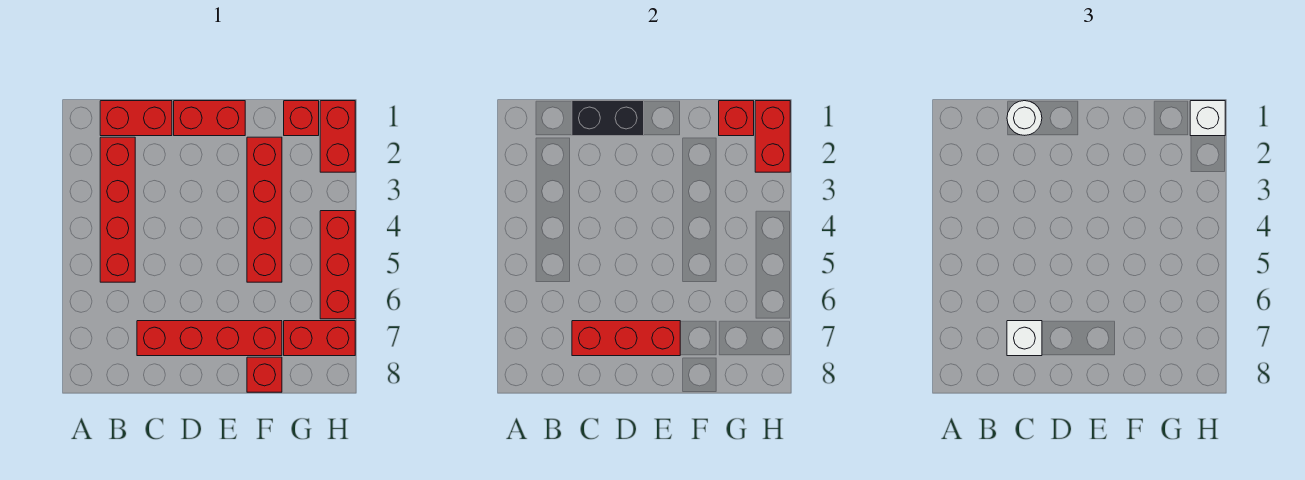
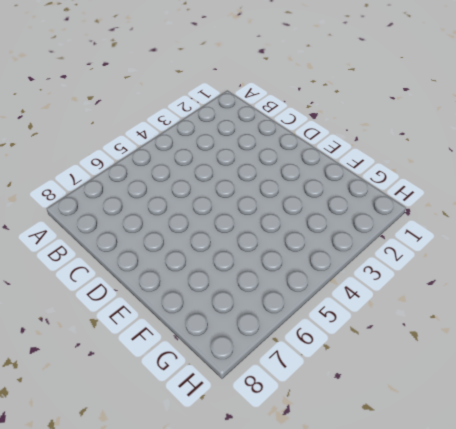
none -> red brick B1:C1 level 1
none -> red brick B2:B5 level 1
none -> red brick C7:F7 level 1

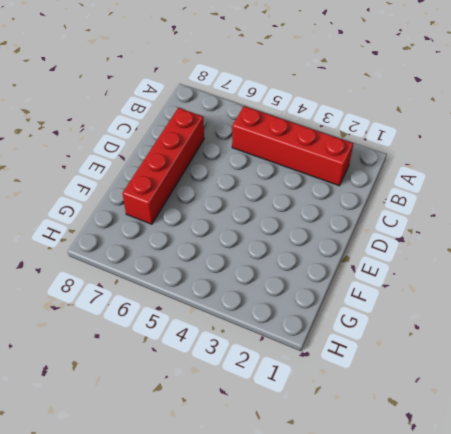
none -> red brick B1:C1 level 1
none -> red brick D1:E1 level 1
none -> red brick F2:F5 level 1

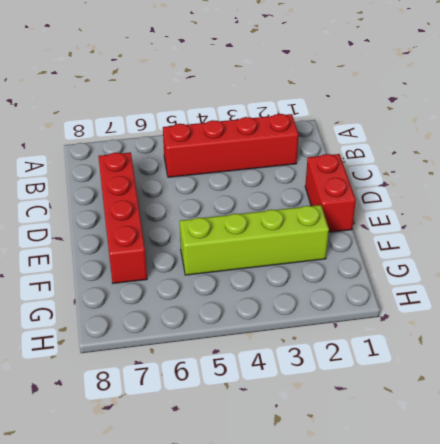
lime brick F2:F5 level 1 -> red brick F2:F5 level 1
none -> red brick B1:C1 level 1
none -> red brick F8 level 1
none -> red brick G1 level 1

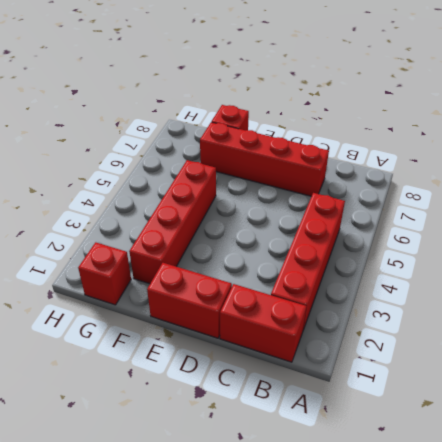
none -> red brick G7:H7 level 1
none -> red brick H1:H2 level 1
none -> red brick H4:H6 level 1

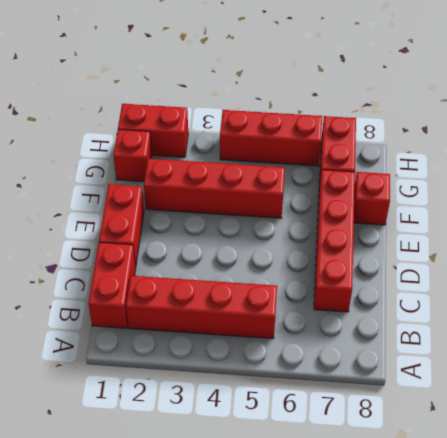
none -> black brick C1:D1 level 2
none -> red brick C7:E7 level 2
none -> red brick G1 level 2

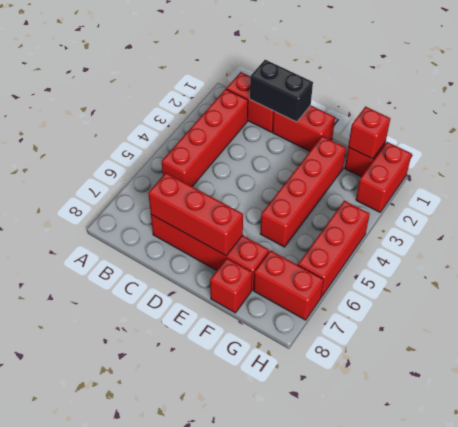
none -> red brick H1:H2 level 2
none -> white round brick C1 level 3
none -> white brick C7 level 3

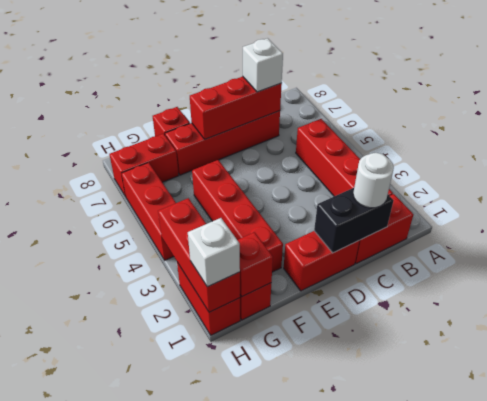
red brick H1:H3 level 2 -> red brick H1:H2 level 2

